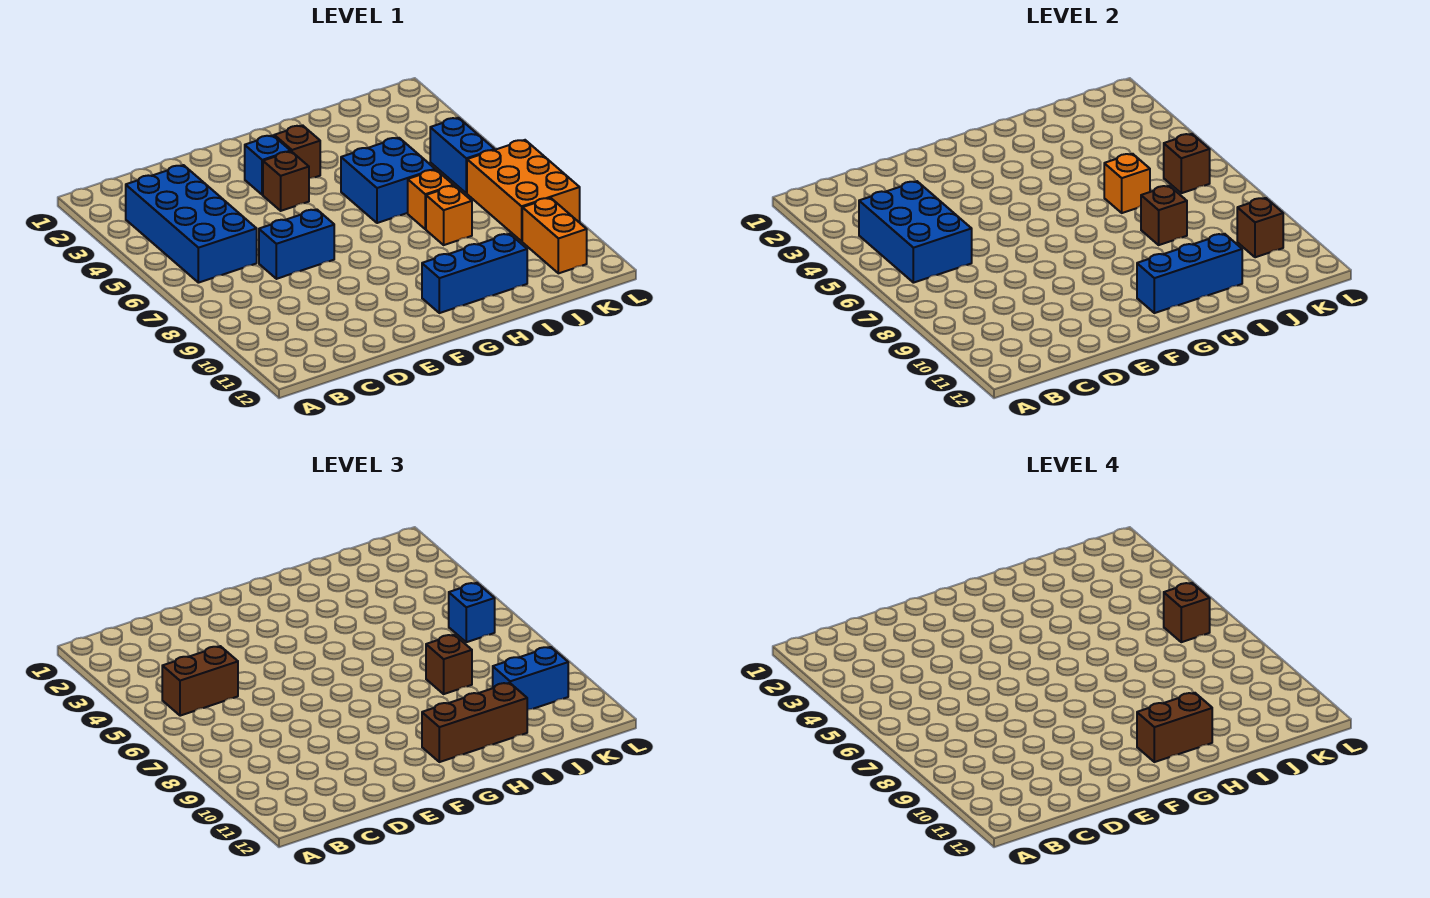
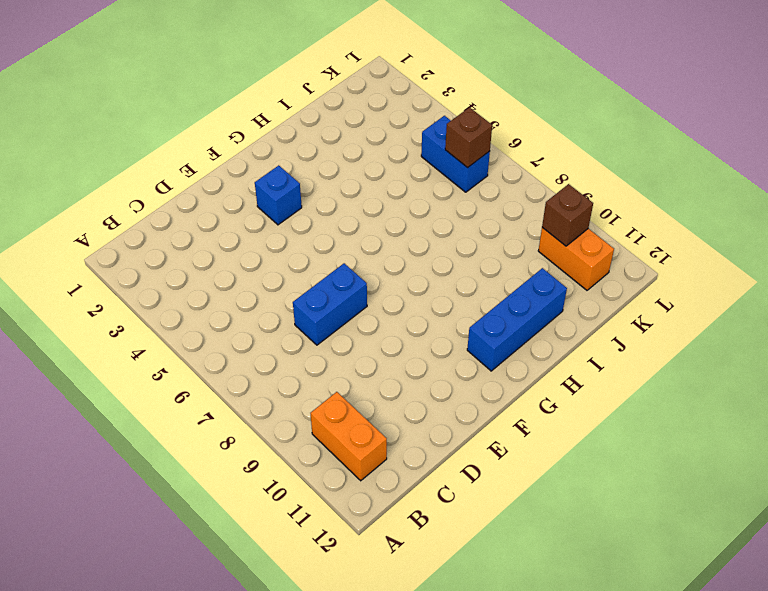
orange brick B10:B11 level 1 -> none
none -> blue brick B3:C6 level 1
none -> brown brick F4 level 1
none -> brown brick G3 level 1

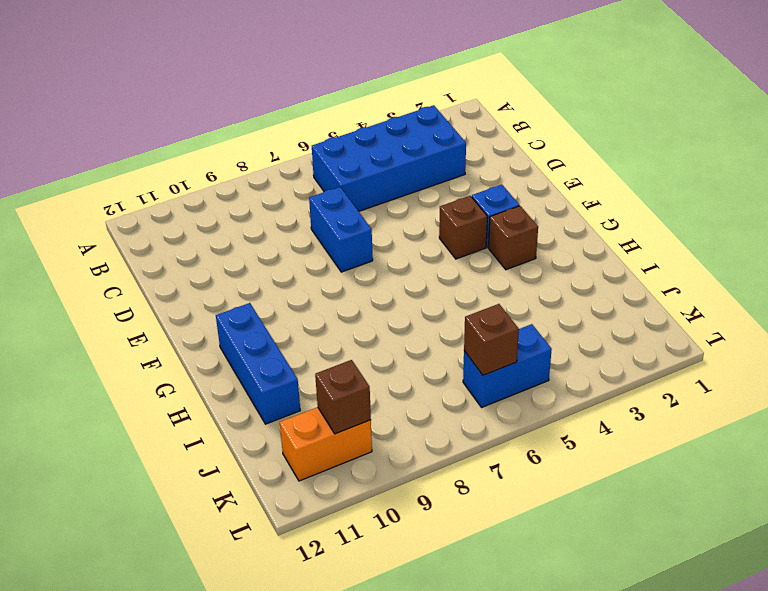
none -> blue brick H5:I6 level 1
none -> orange brick I7 level 1
none -> orange brick I8 level 1

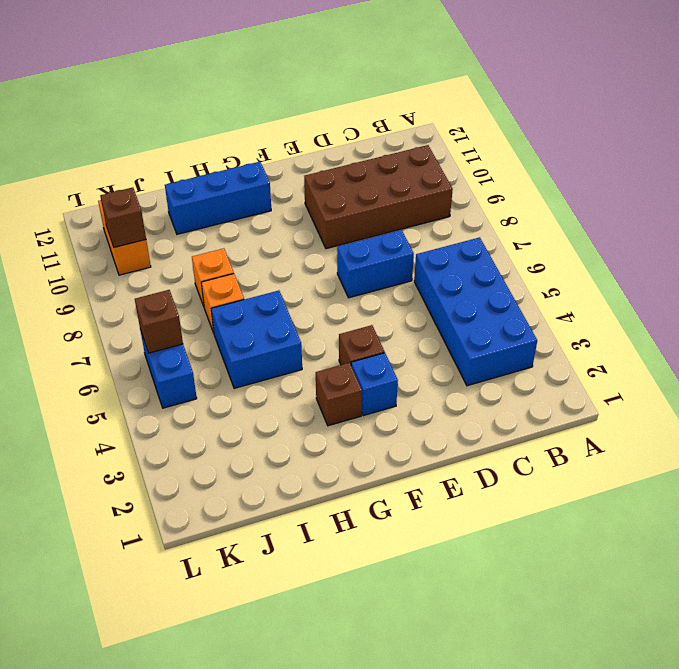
brown brick B9:E10 level 1 -> none
none -> orange brick K7:L9 level 1
none -> blue brick B4:C6 level 2
none -> blue brick G11:I11 level 2

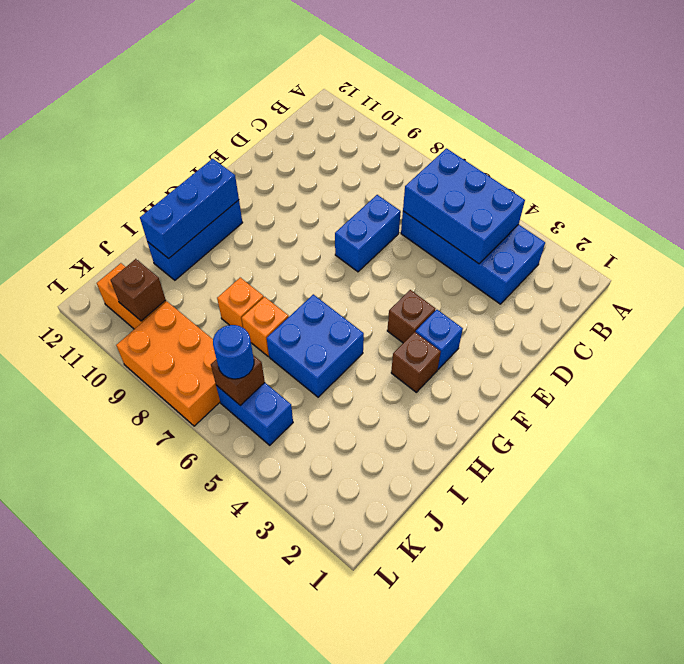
blue round brick K6 level 3 -> blue brick K6 level 3
none -> orange brick I6 level 2
none -> brown brick I8 level 2
none -> brown brick B5:C5 level 3

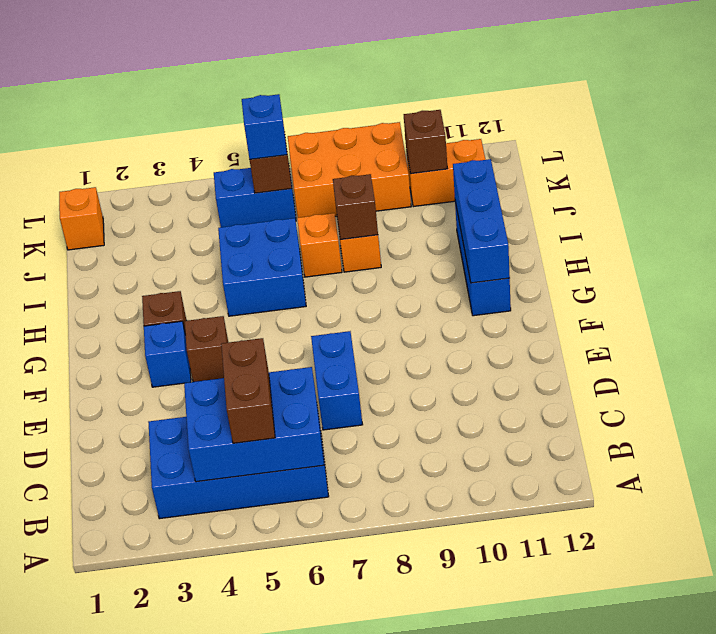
orange brick K1 level 1 -> orange brick I6 level 2
none -> brown brick G11:I11 level 3
none -> brown brick I8 level 3
none -> blue brick J10:K10 level 3

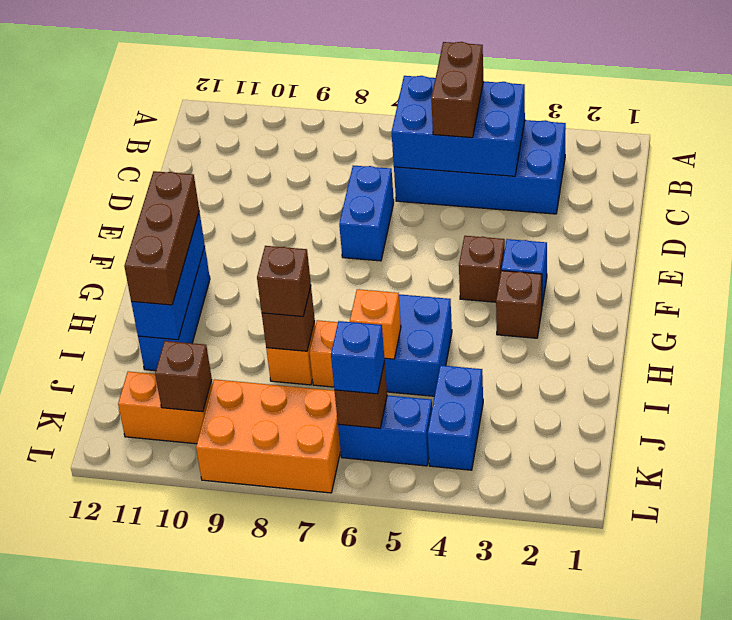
blue brick J4:K4 level 1 -> blue brick J10:K10 level 3
none -> brown brick G11:H11 level 4
none -> brown brick K6 level 4

